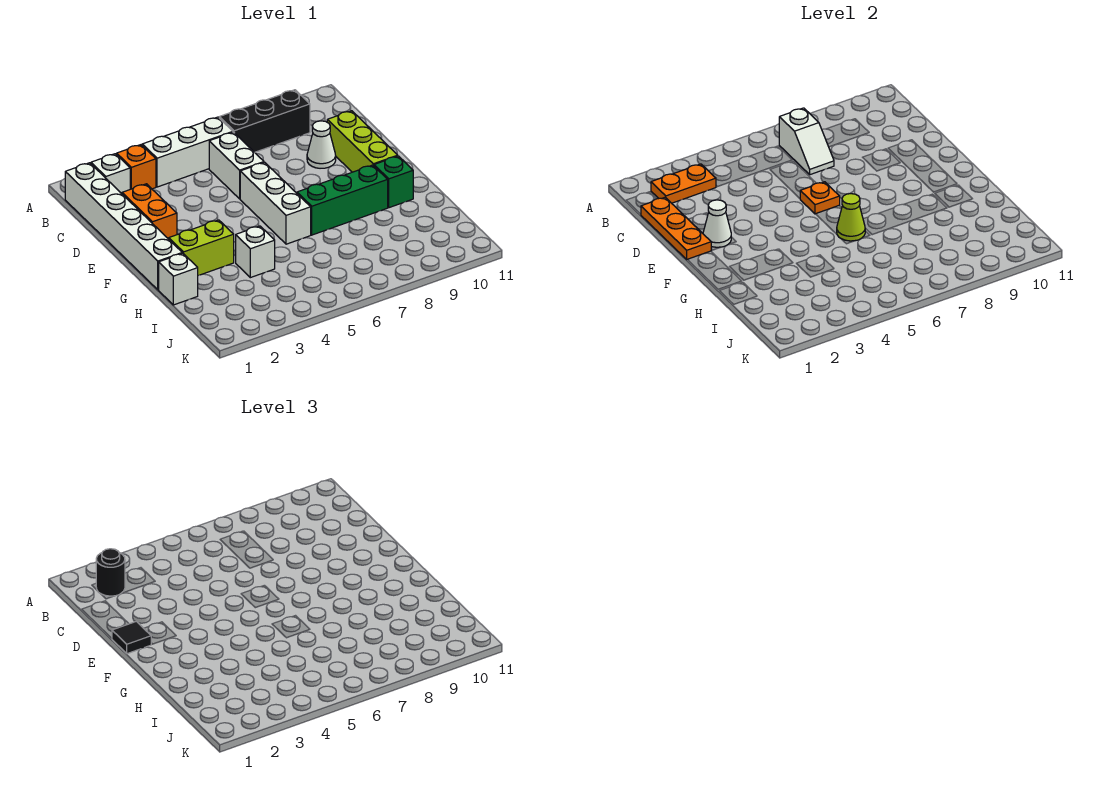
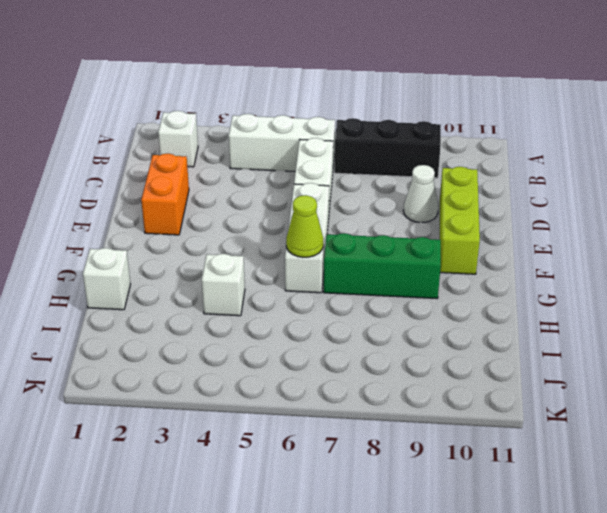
none -> white brick B1:G1 level 1
none -> orange brick B3 level 1
none -> lime brick G2:G3 level 1

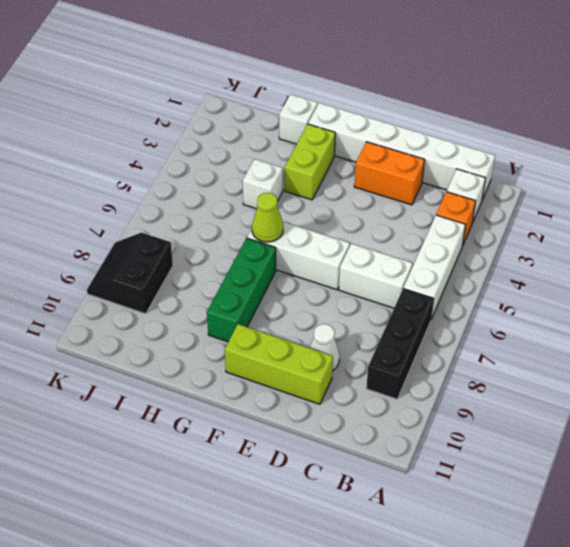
black slope J8:K9 level 1 top J -> none
none -> green brick G10 level 1
none -> orange plate B2:B3 level 2
none -> white slope B7:C7 level 2 top B

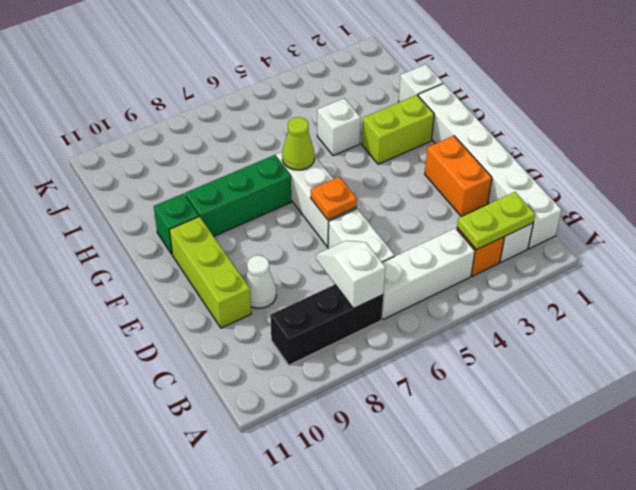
lime plate B2:B3 level 2 -> orange plate B2:B3 level 2
none -> orange plate C1:E1 level 2
none -> white cone E2 level 2
none -> black round brick B2 level 3

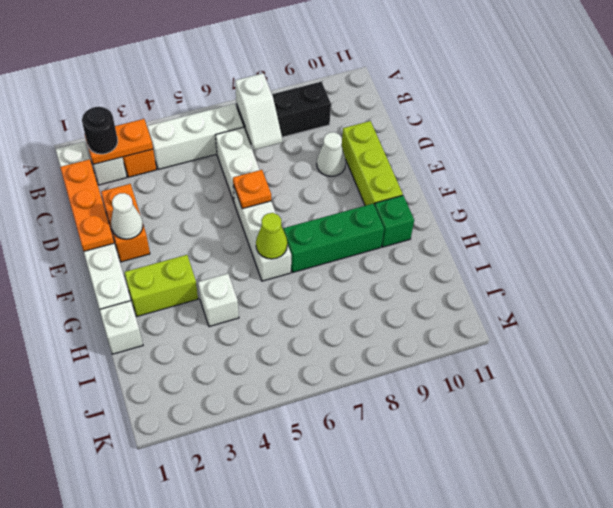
none -> black tile E1 level 3

